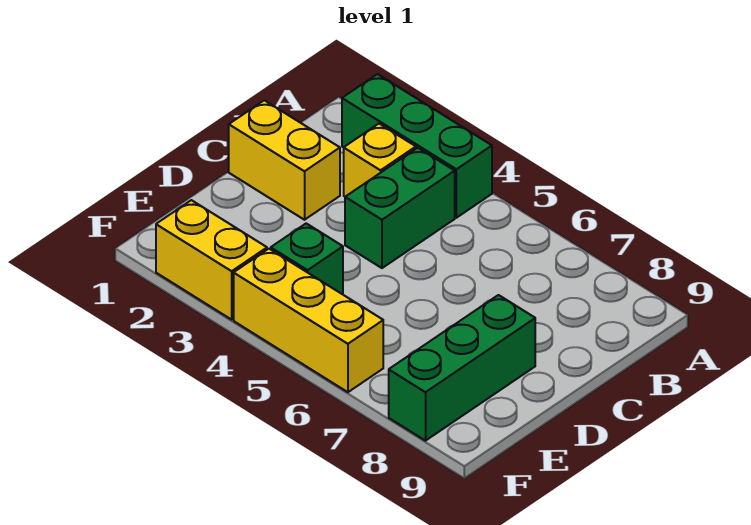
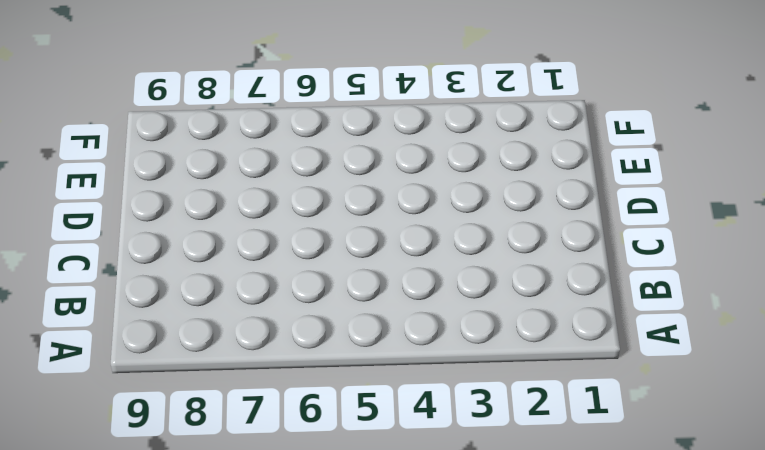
none -> green brick A2:A4 level 1
none -> yellow brick B3 level 1

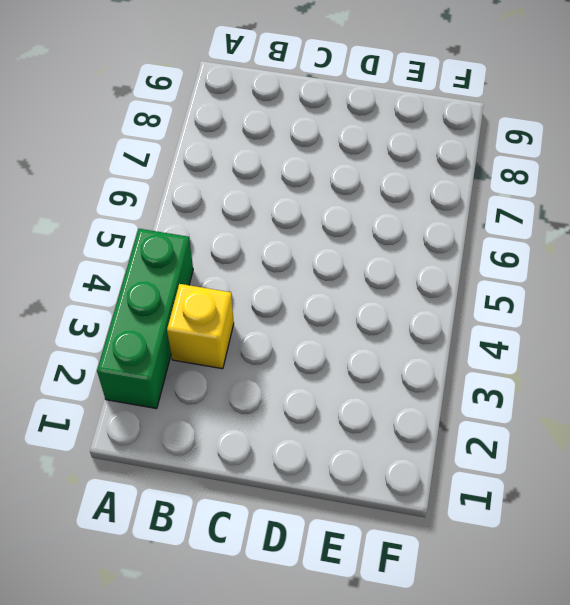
none -> green brick B4:C4 level 1
none -> yellow brick C1:C2 level 1

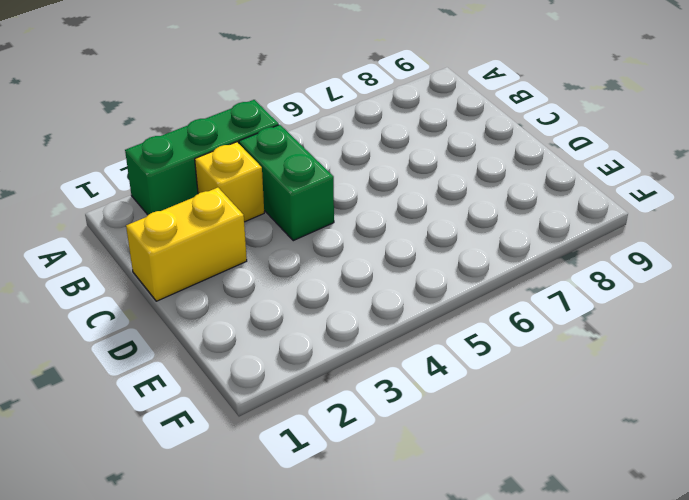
none -> green brick D8:F8 level 1
none -> green brick E4 level 1

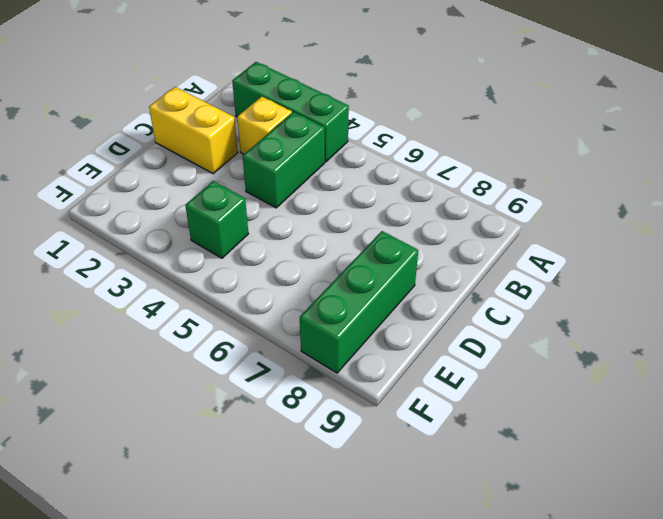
none -> yellow brick F2:F3 level 1
none -> yellow brick F4:F6 level 1

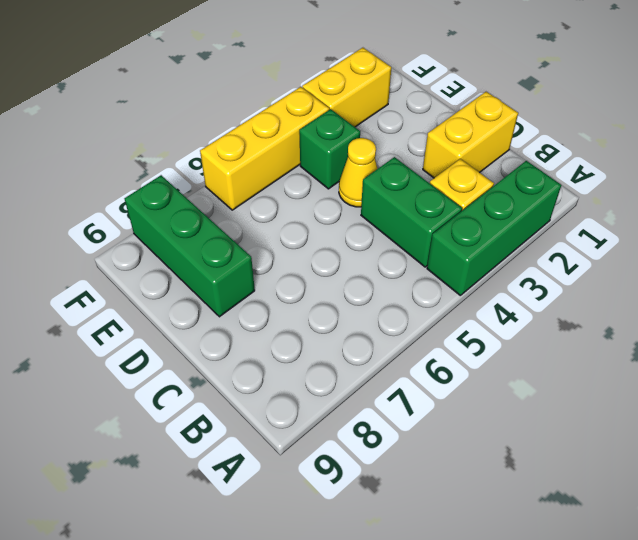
yellow cone D4 level 1 -> none

